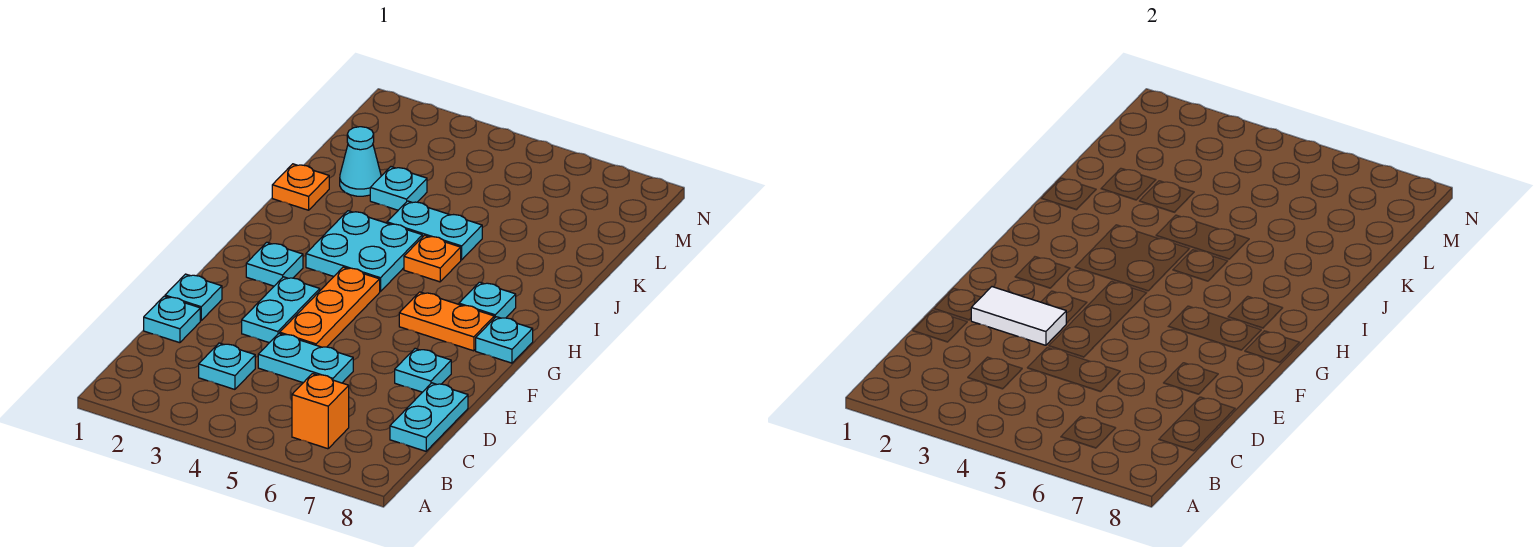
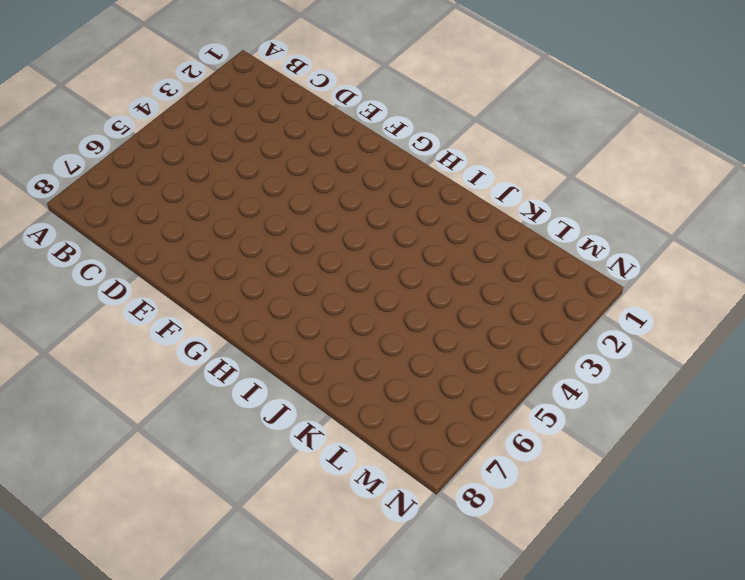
none -> orange brick B6 level 1
none -> cyan plate C3 level 1
none -> cyan plate C8:D8 level 1

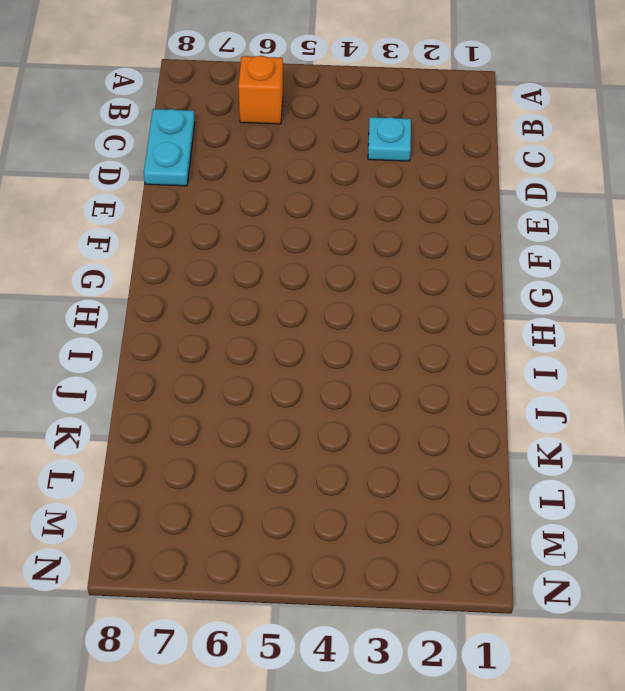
none -> cyan plate D1 level 1
none -> cyan plate D4:D5 level 1
none -> cyan plate E1 level 1

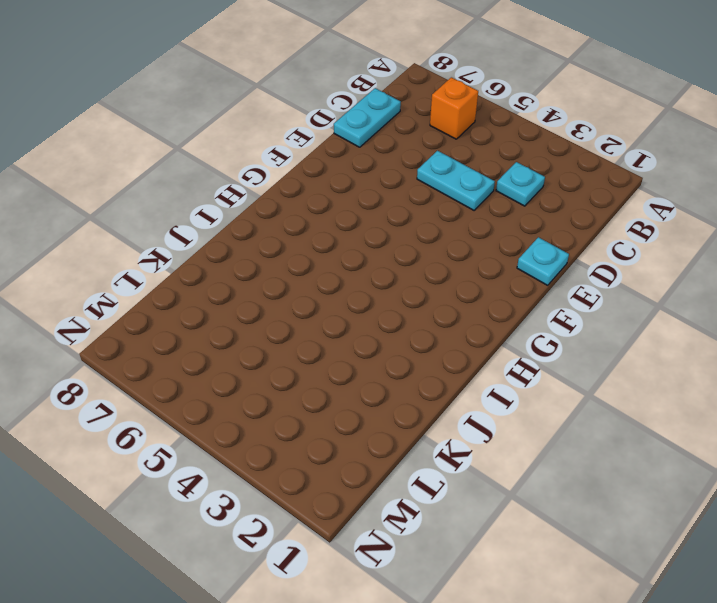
none -> cyan plate D1 level 1
none -> cyan plate E3:F3 level 1
none -> orange plate E4:G4 level 1

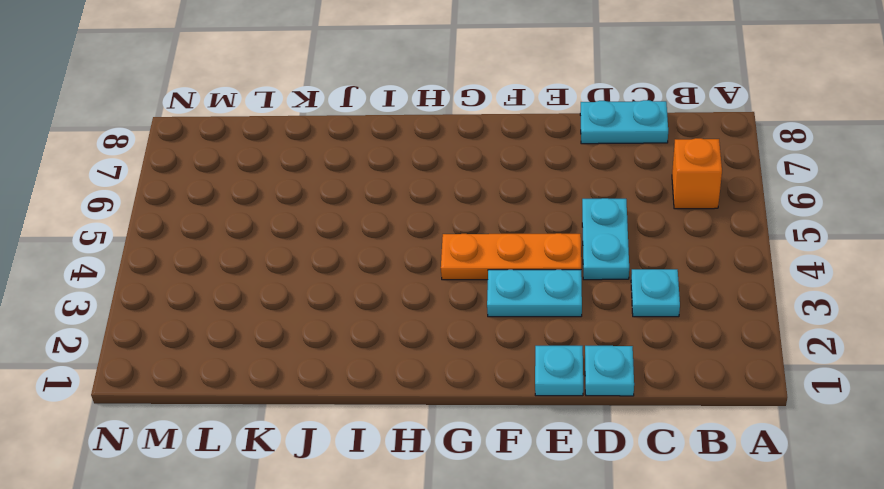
none -> cyan plate E7 level 1
none -> cyan plate G2 level 1
none -> orange plate G6:G7 level 1

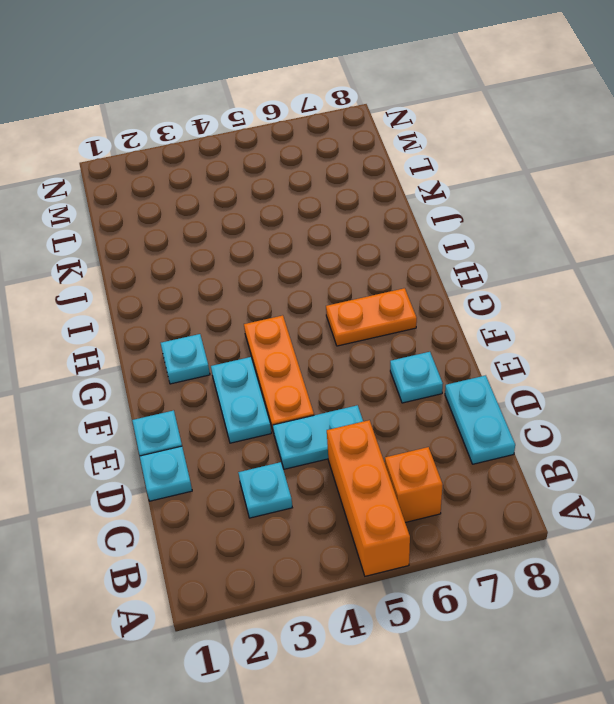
orange brick A5:C5 level 1 -> none
none -> cyan plate G8 level 1
none -> cyan plate H3:I4 level 1
none -> cyan plate H7 level 1

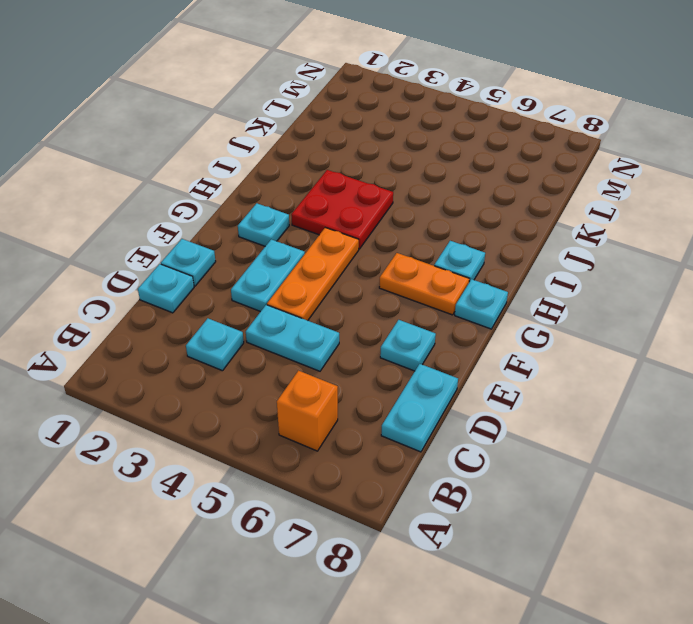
red plate H3:I4 level 1 -> cyan plate H3:I4 level 1
none -> orange plate I5 level 1
none -> orange plate J1 level 1
none -> cyan plate J4:J5 level 1

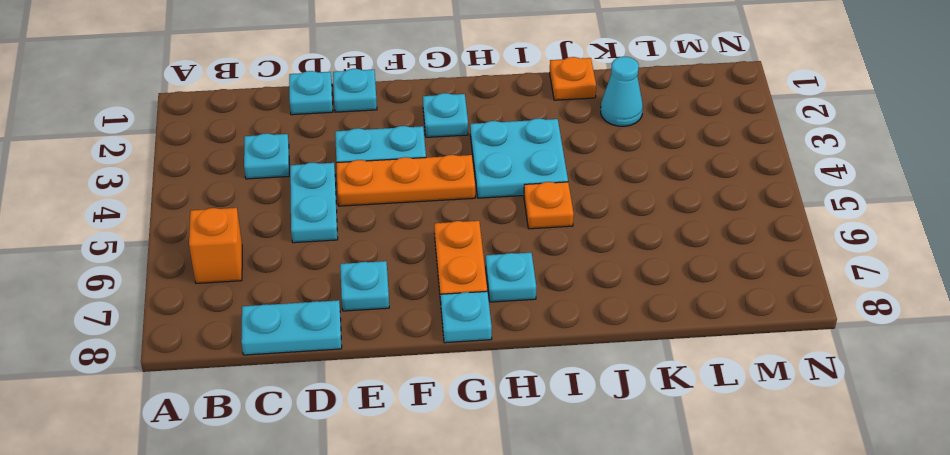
none -> cyan plate J4:J5 level 1
none -> cyan plate K3 level 1
none -> white tile E2:E3 level 2

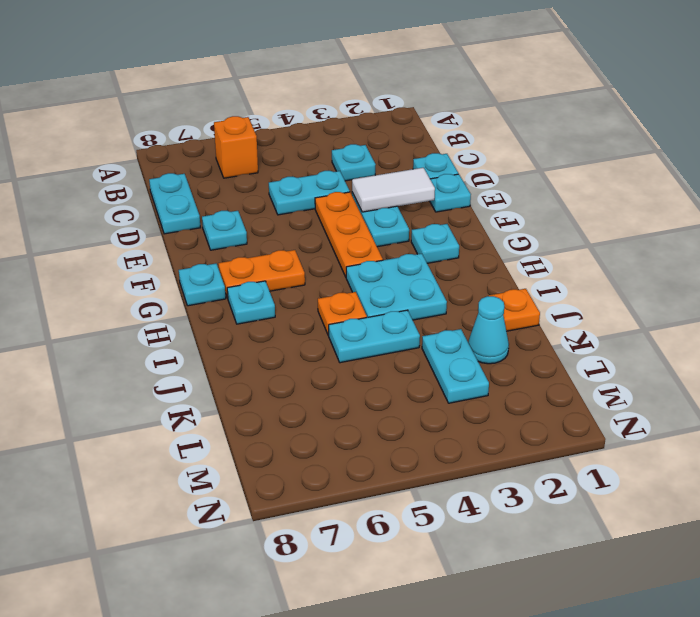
cyan plate K3:L3 level 1 -> cyan plate K3 level 1

